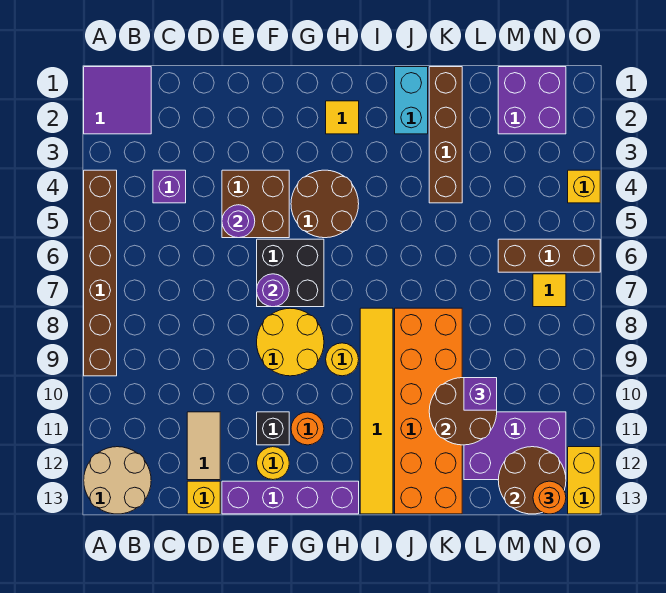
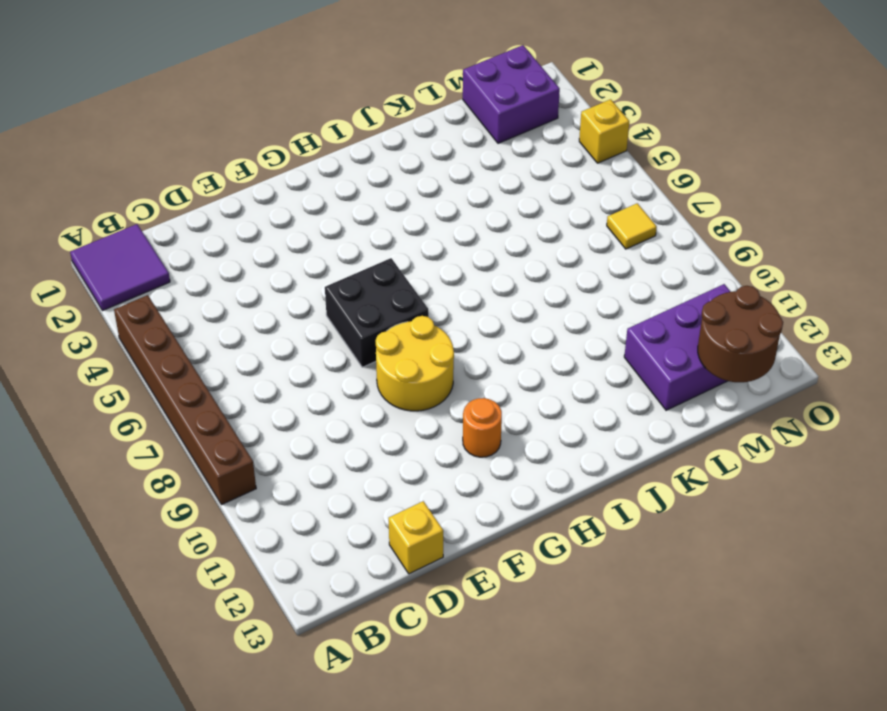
none -> tan round brick A12:B13 level 1
none -> purple brick C4 level 1
none -> tan tile D11:D12 level 1
none -> brown brick E4:F5 level 1

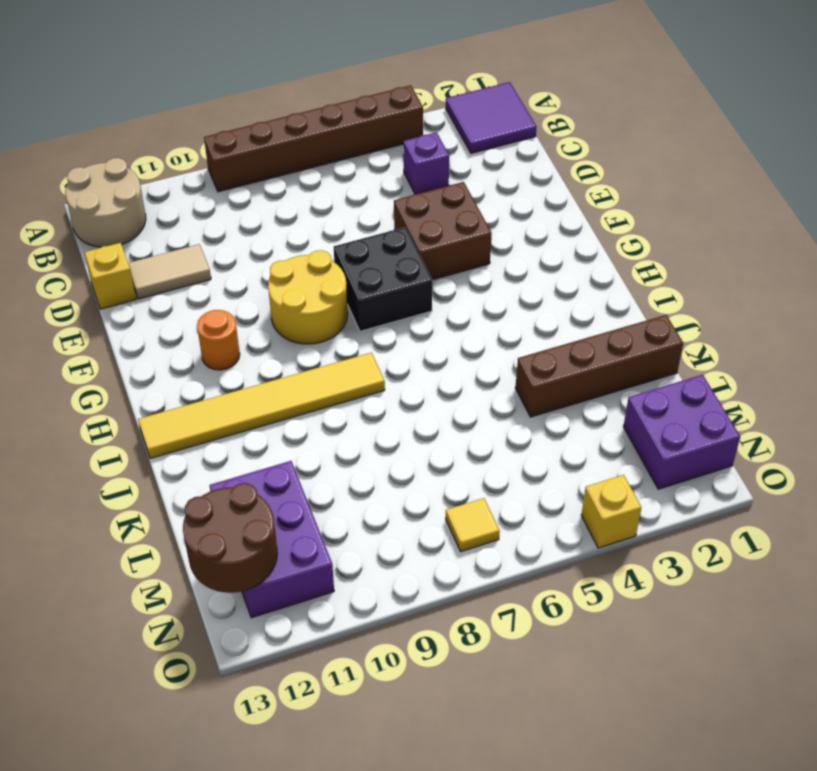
none -> purple brick E13:H13 level 1
none -> black brick F11 level 1
none -> yellow round brick F12 level 1
none -> brown round brick G4:H5 level 1

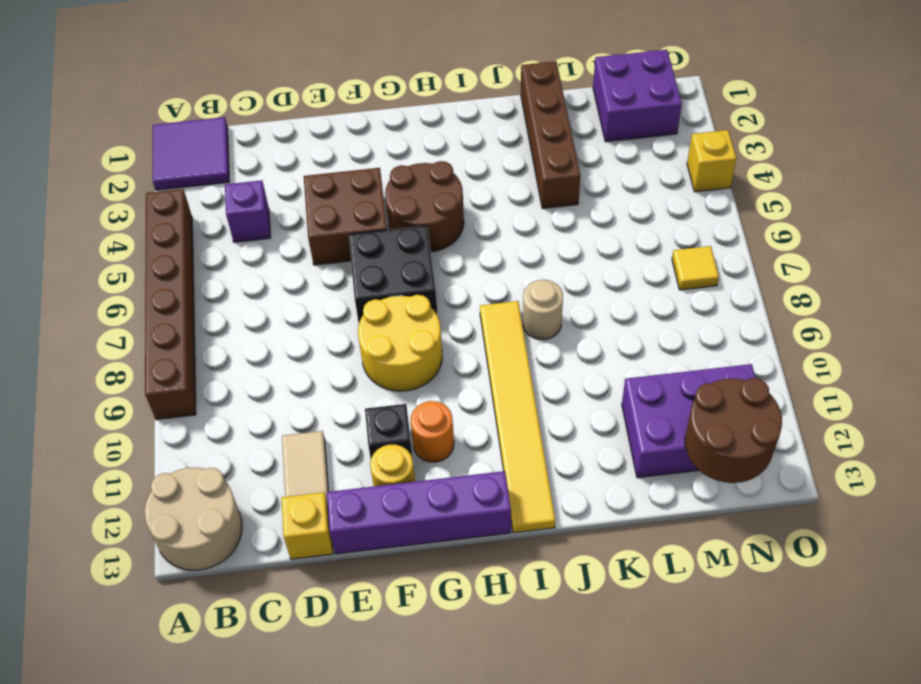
tan round brick J8 level 1 -> orange brick J8:K13 level 1
none -> yellow tile H2 level 1
none -> yellow round brick H9 level 1
none -> cyan brick J1:J2 level 1
none -> brown brick M6:O6 level 1

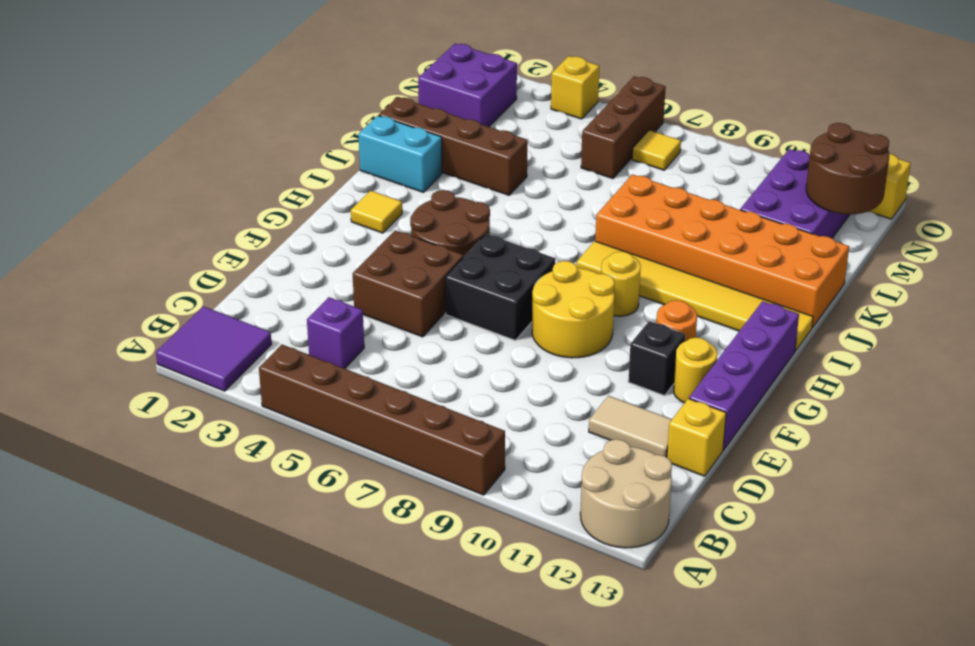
none -> purple round brick E5 level 2
none -> purple round brick F7 level 2
none -> brown round brick K10:L11 level 2
none -> purple brick L10 level 3

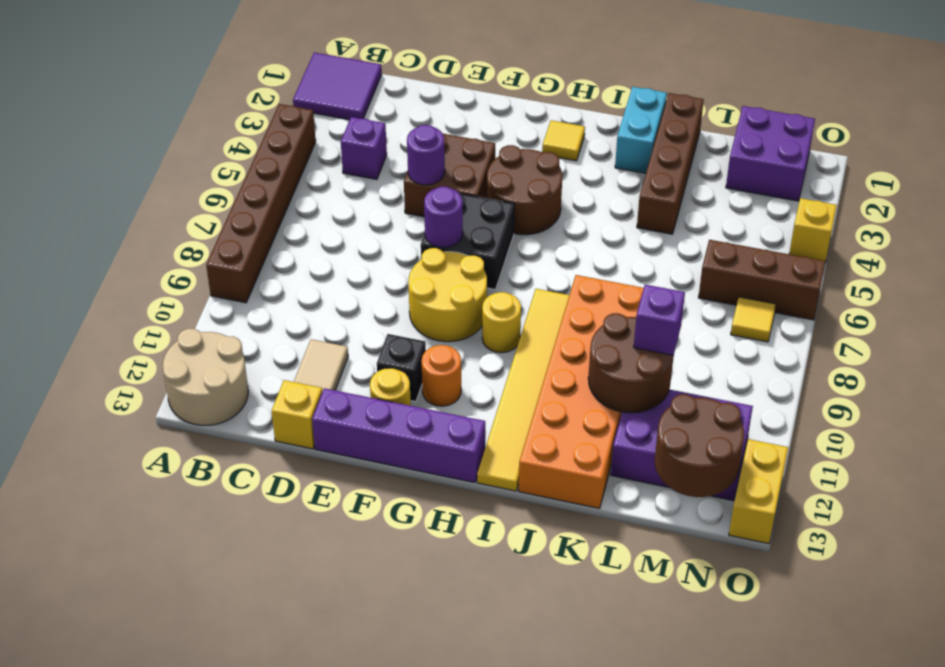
none -> orange round brick N13 level 3

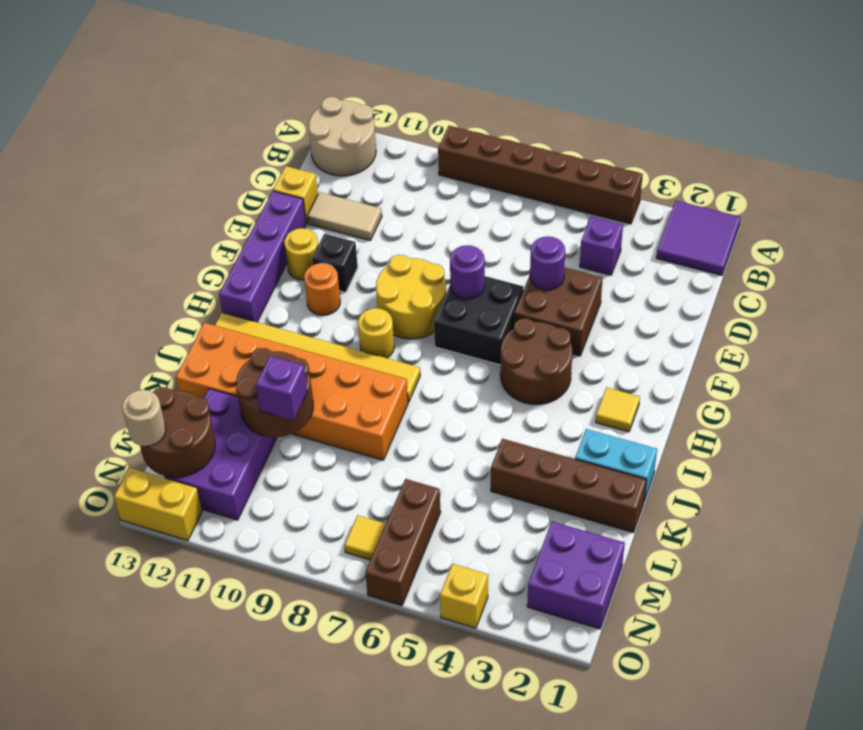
tan round brick N13 level 3 -> orange round brick N13 level 3

